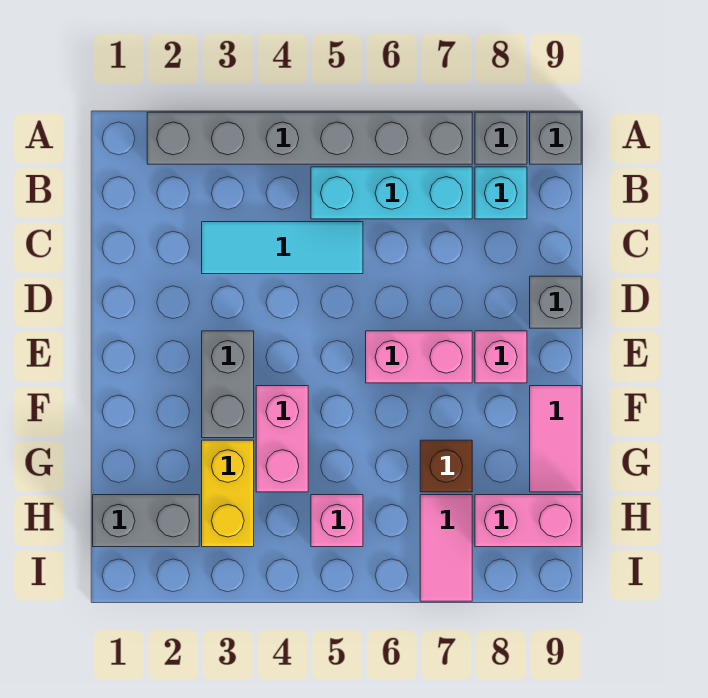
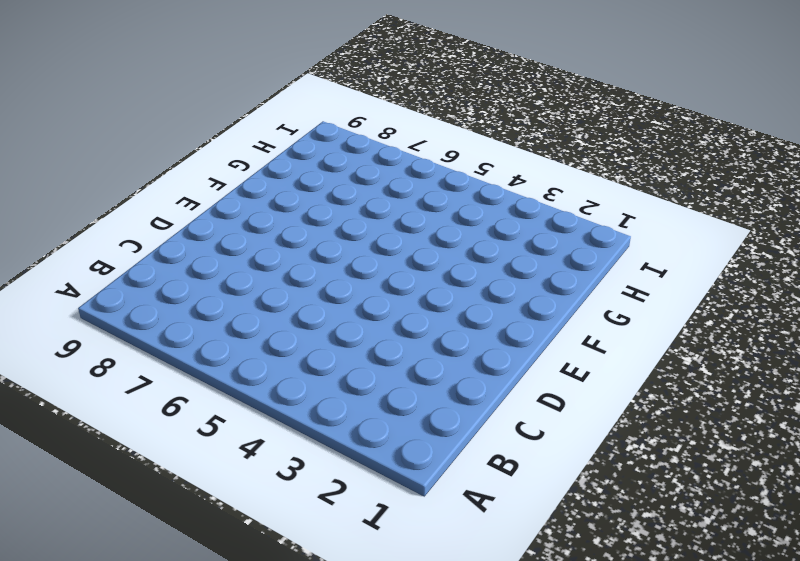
none -> grey brick A2:A7 level 1
none -> grey brick A8 level 1
none -> grey brick A9 level 1

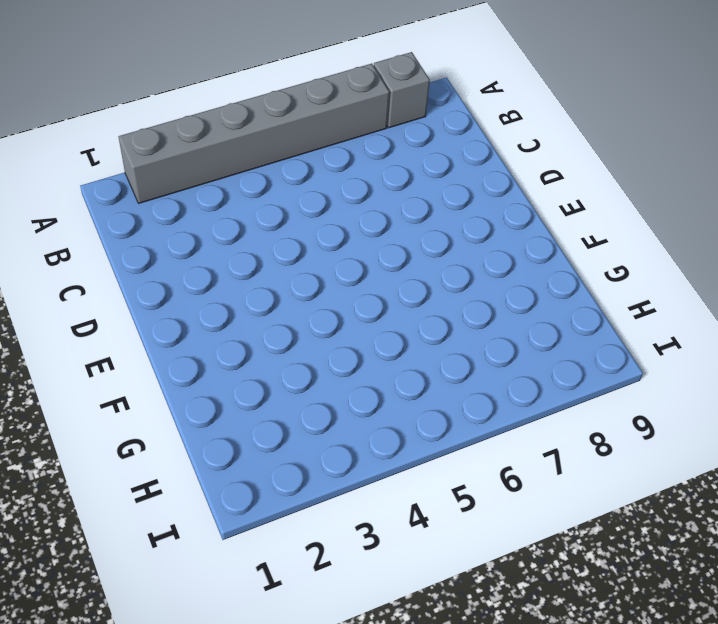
none -> grey brick A9 level 1
none -> cyan brick B5:B7 level 1
none -> cyan brick B8 level 1

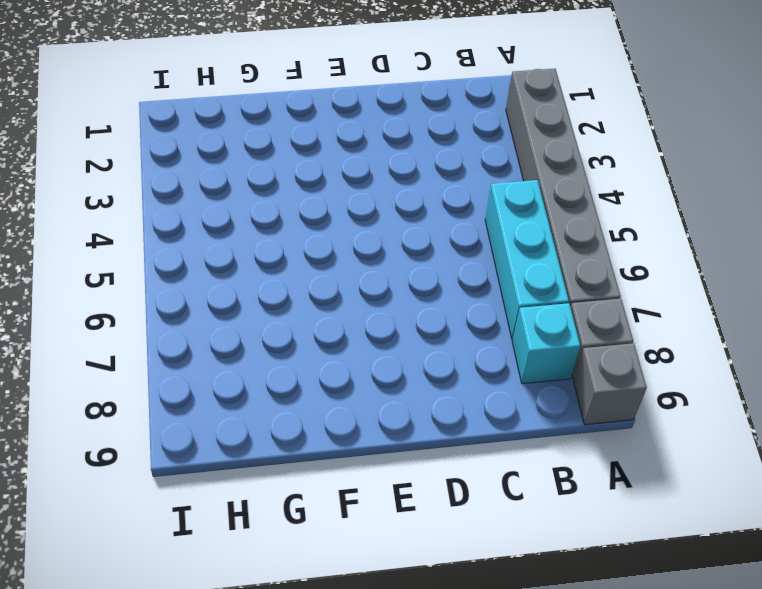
none -> cyan tile C3:C5 level 1
none -> grey brick D9 level 1
none -> grey brick E3:F3 level 1

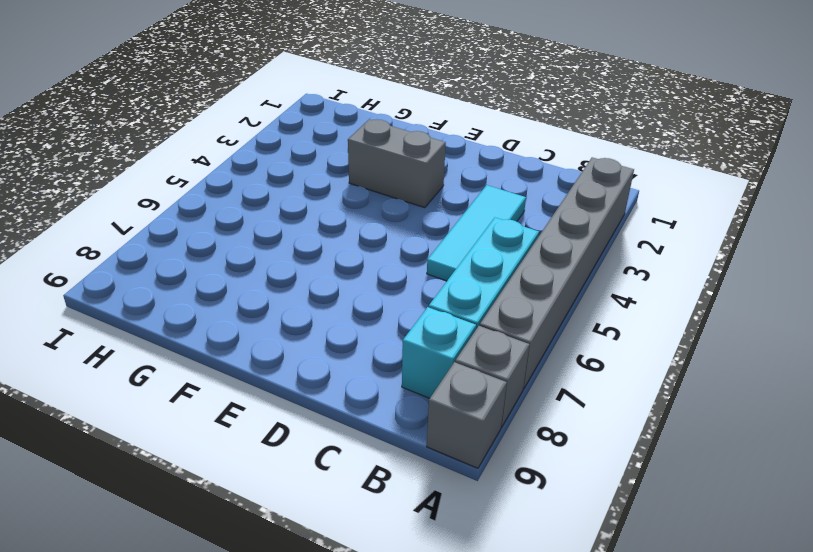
none -> grey brick D9 level 1
none -> pink brick E6:E7 level 1
none -> pink brick E8 level 1

